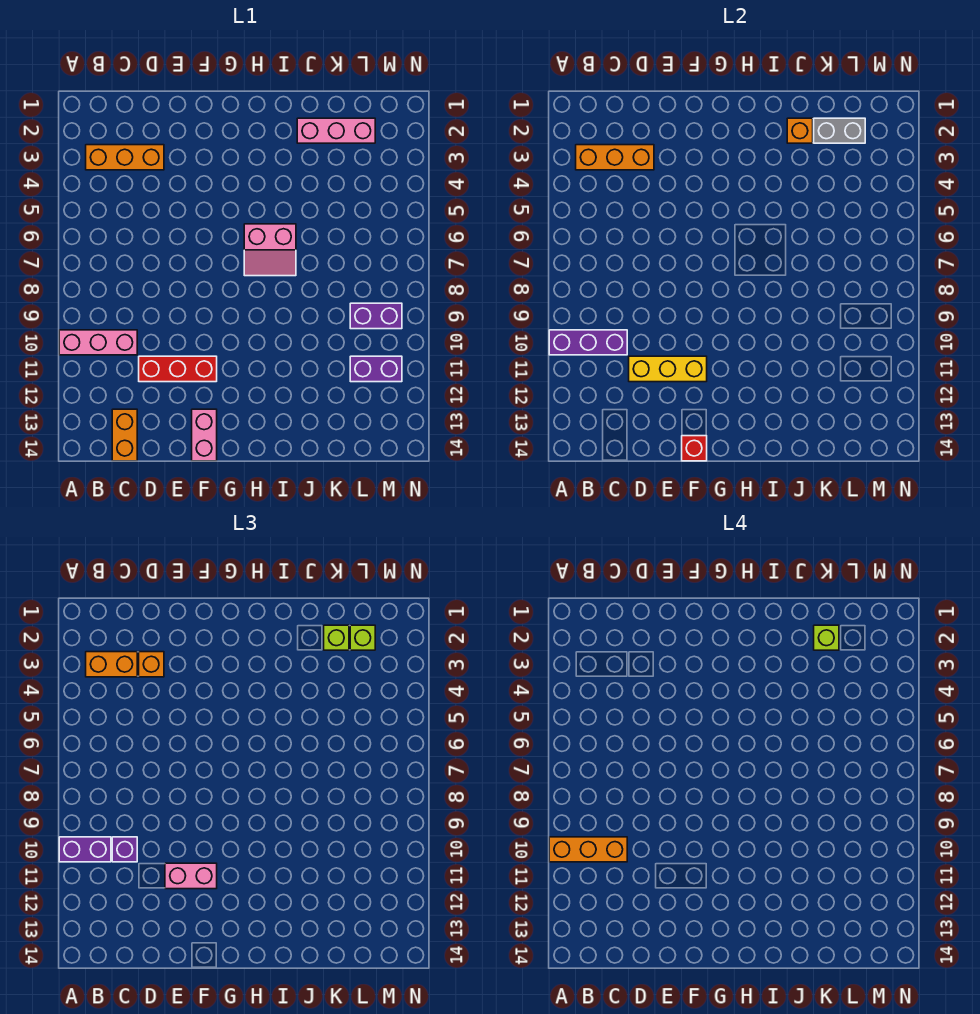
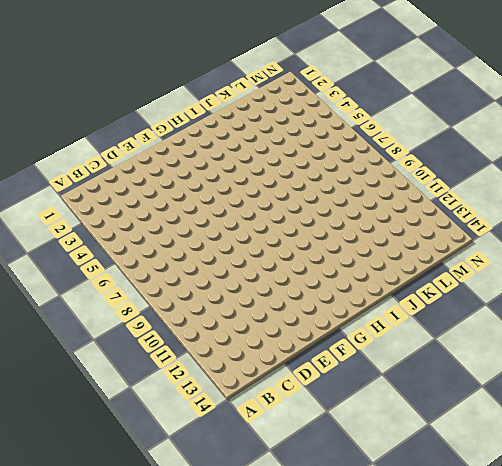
none -> pink brick A10:C10 level 1
none -> orange brick B3:D3 level 1
none -> orange brick C13:C14 level 1

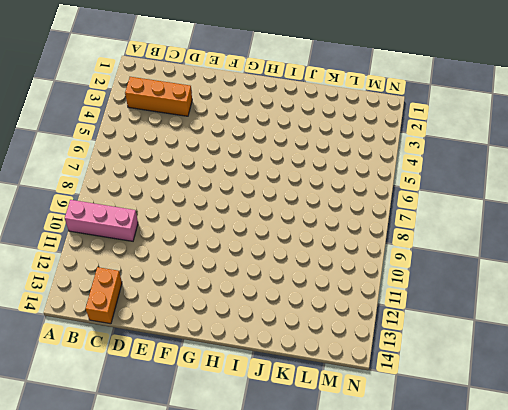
none -> red brick D11:F11 level 1
none -> pink brick F13:F14 level 1
none -> pink slope H6:I7 level 1 top 6

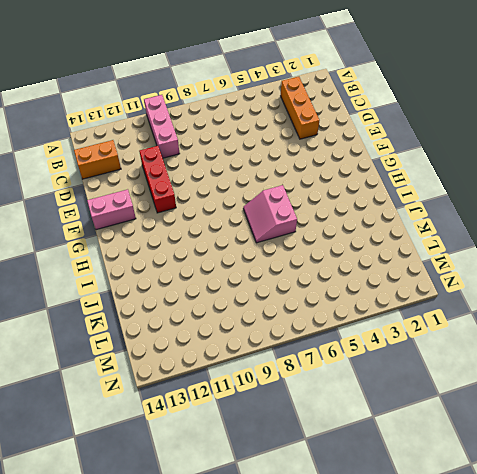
none -> pink brick J2:L2 level 1
none -> purple brick L9:M9 level 1
none -> purple brick L11:M11 level 1

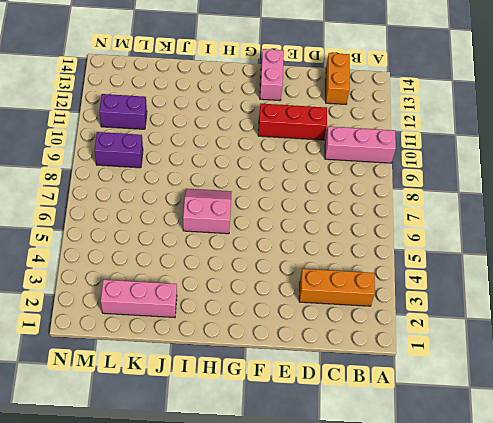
none -> purple brick A10:C10 level 2
none -> orange brick B3:D3 level 2
none -> yellow brick D11:F11 level 2

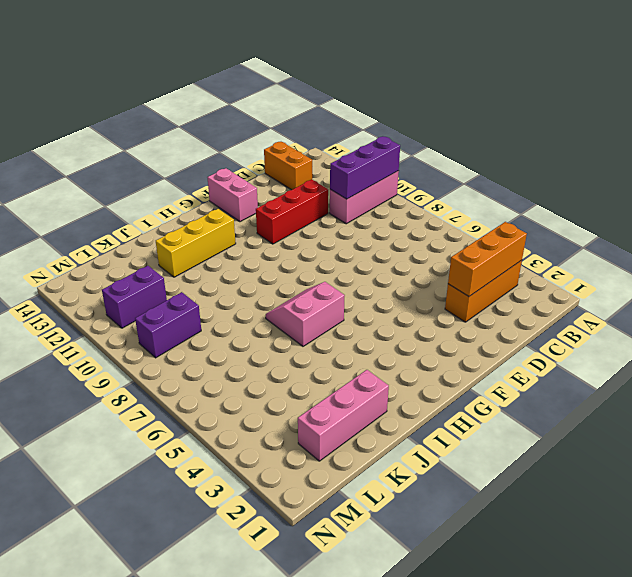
yellow brick H12:J12 level 1 -> yellow brick D11:F11 level 2
none -> red brick F14 level 2
none -> orange brick J2 level 2
none -> grey brick K2:L2 level 2

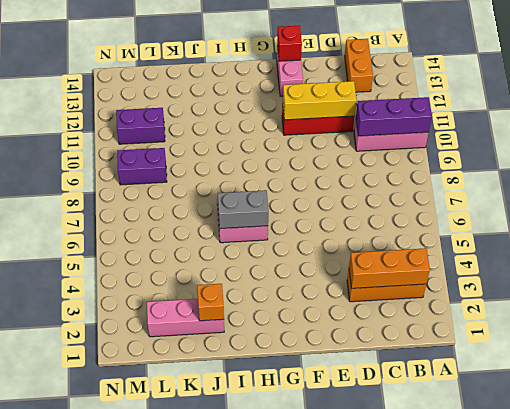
grey brick H6:I6 level 2 -> grey brick K2:L2 level 2
none -> purple brick A10:B10 level 3
none -> orange brick B3:C3 level 3
none -> purple brick C10 level 3

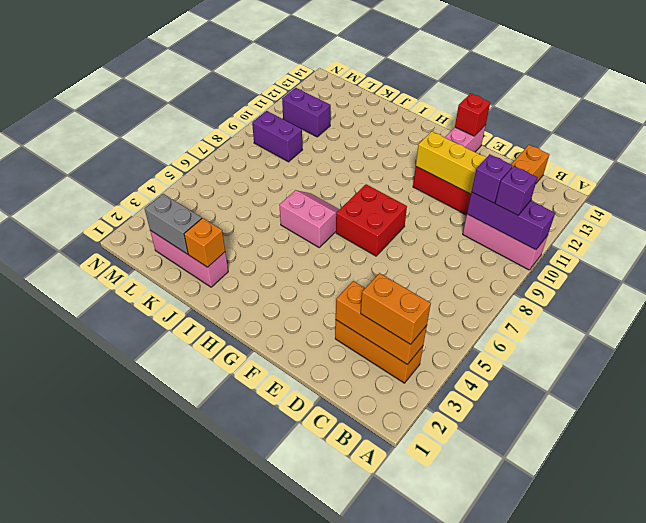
purple brick B10 level 3 -> purple brick A10:B10 level 3
red brick F7:G8 level 1 -> none
none -> orange brick D3 level 3
none -> pink brick E11:F11 level 3
none -> lime brick K2 level 3

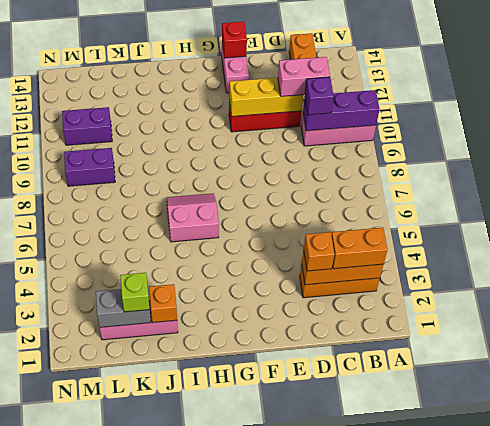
pink brick C11:D11 level 3 -> pink brick E11:F11 level 3
none -> purple brick A10:B10 level 3
none -> lime brick L2 level 3
none -> orange brick A10:C10 level 4

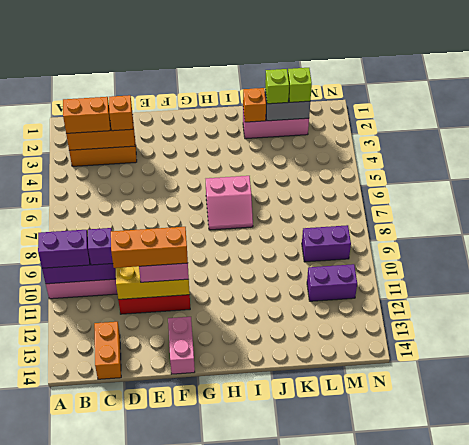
orange brick D11:F11 level 4 -> orange brick A10:C10 level 4
none -> red brick F14 level 2
none -> lime brick K2 level 4

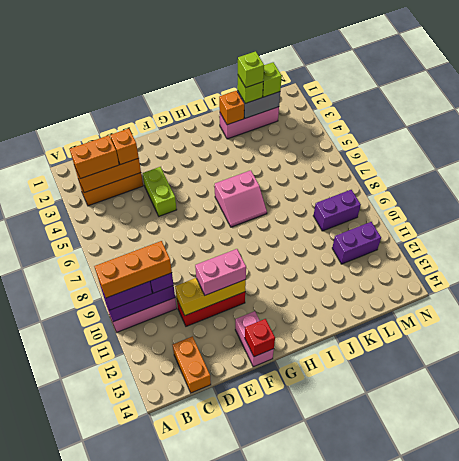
lime brick E4:E5 level 1 -> none

